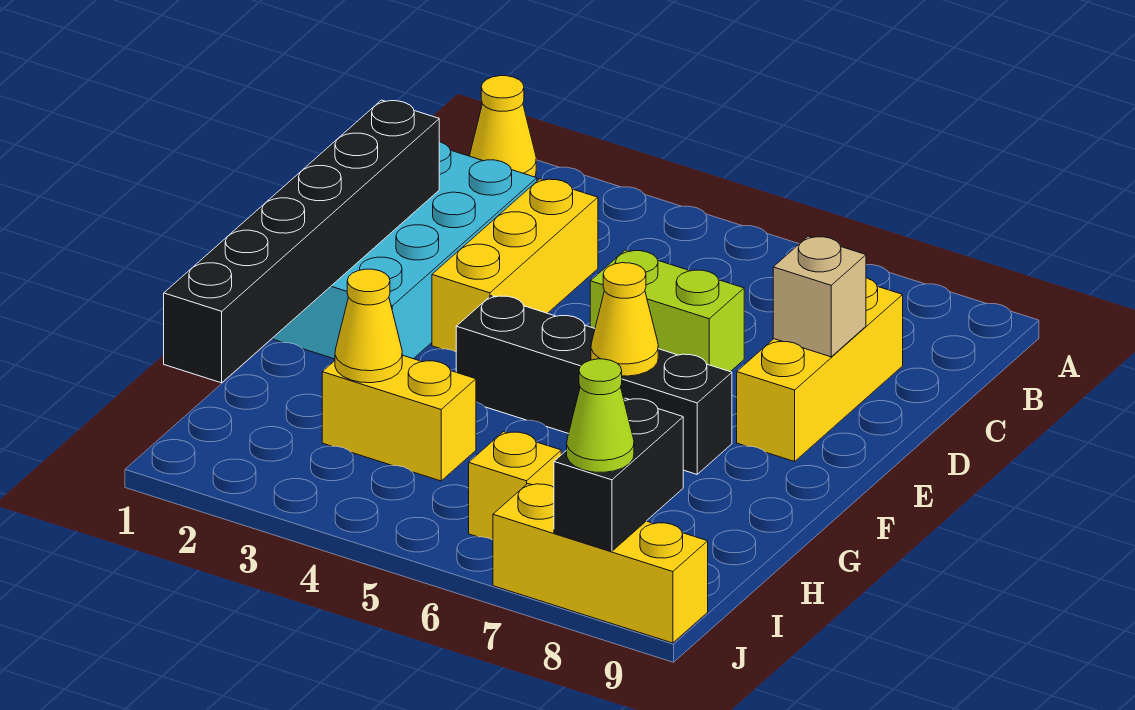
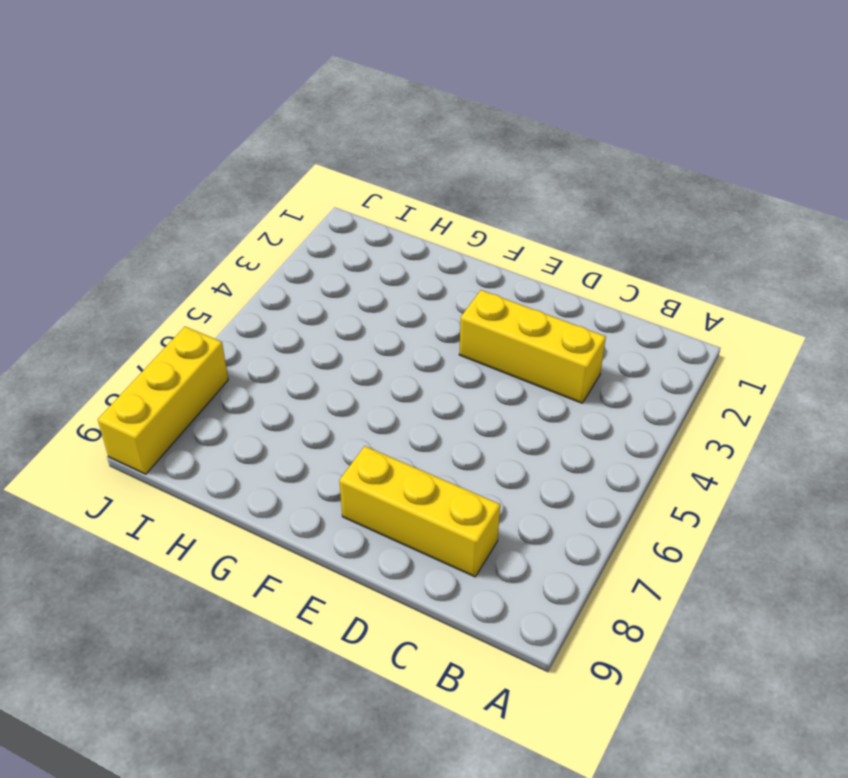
none -> yellow cone A1 level 1
none -> cyan brick C1:F2 level 1
none -> lime brick D5:D6 level 1

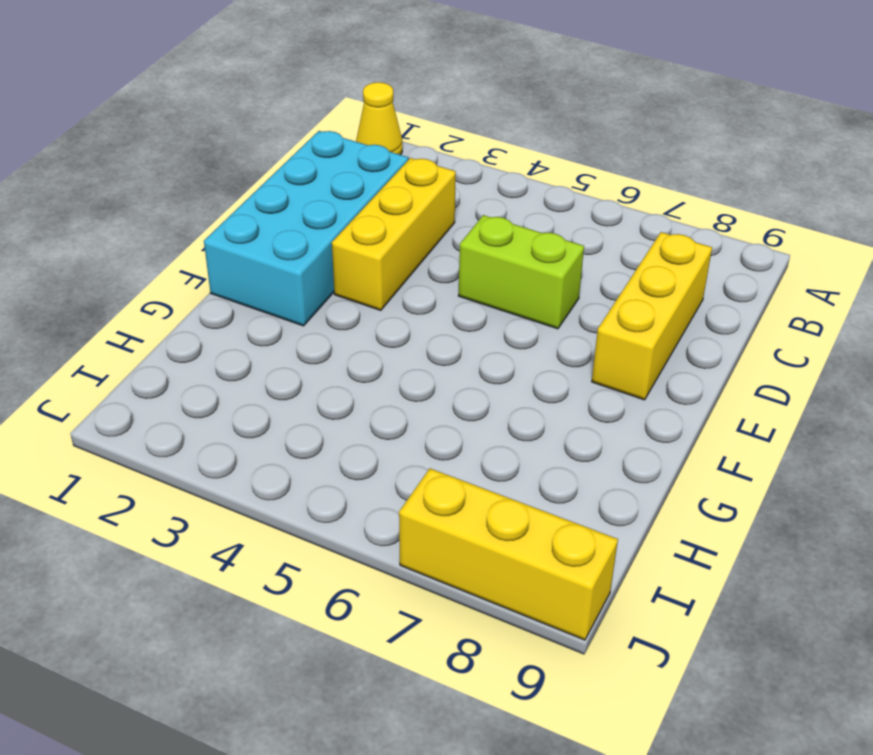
none -> black brick F4:F7 level 1
none -> yellow brick H3:H4 level 1
none -> yellow brick I6 level 1

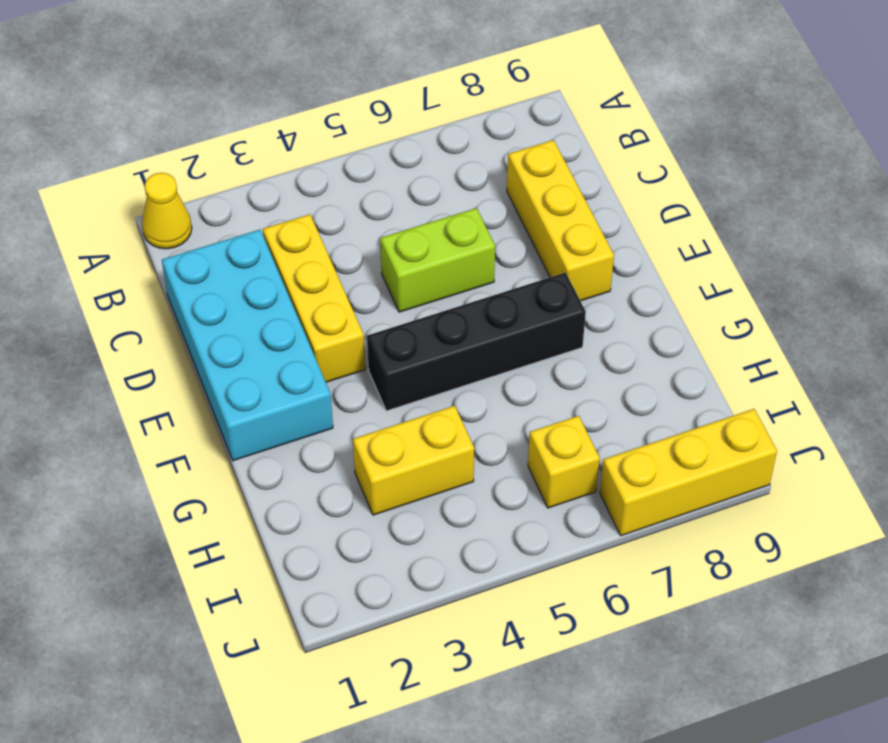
none -> black brick D1:I1 level 2
none -> tan brick D8 level 2
none -> yellow cone F6 level 2

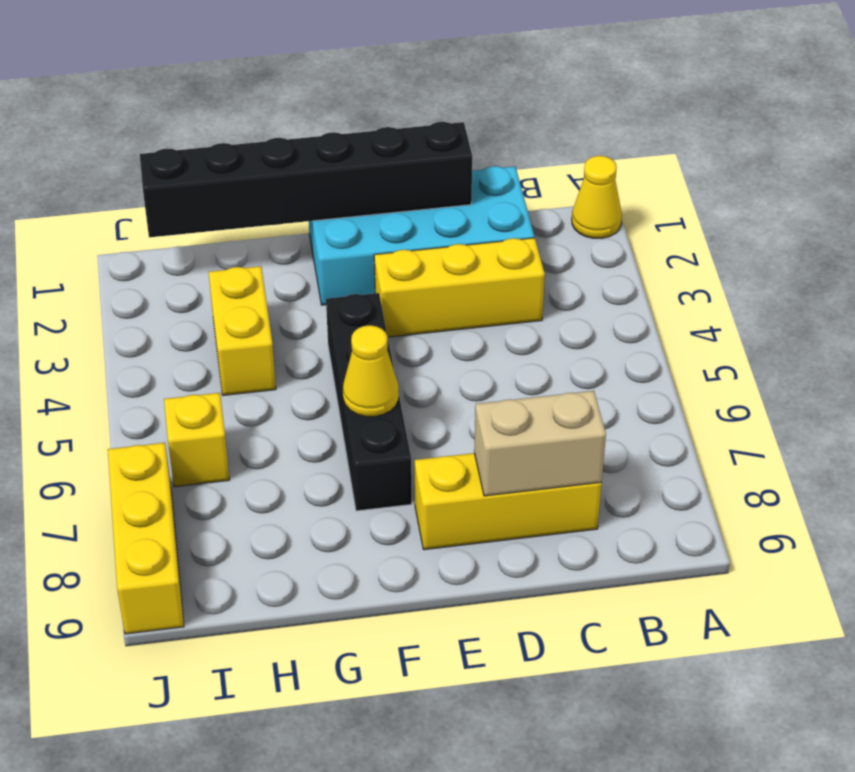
tan brick C8:D8 level 2 -> tan brick D8 level 2
none -> lime brick D5:D6 level 1
none -> yellow cone H3 level 2
none -> black brick I8:J8 level 2

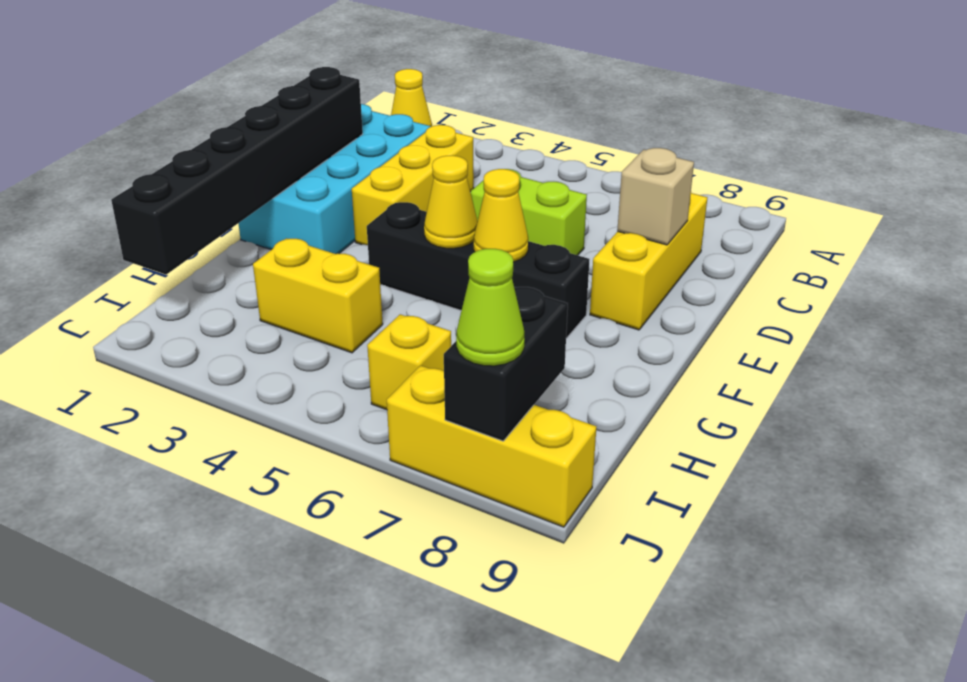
yellow cone F5 level 2 -> yellow cone H3 level 2

